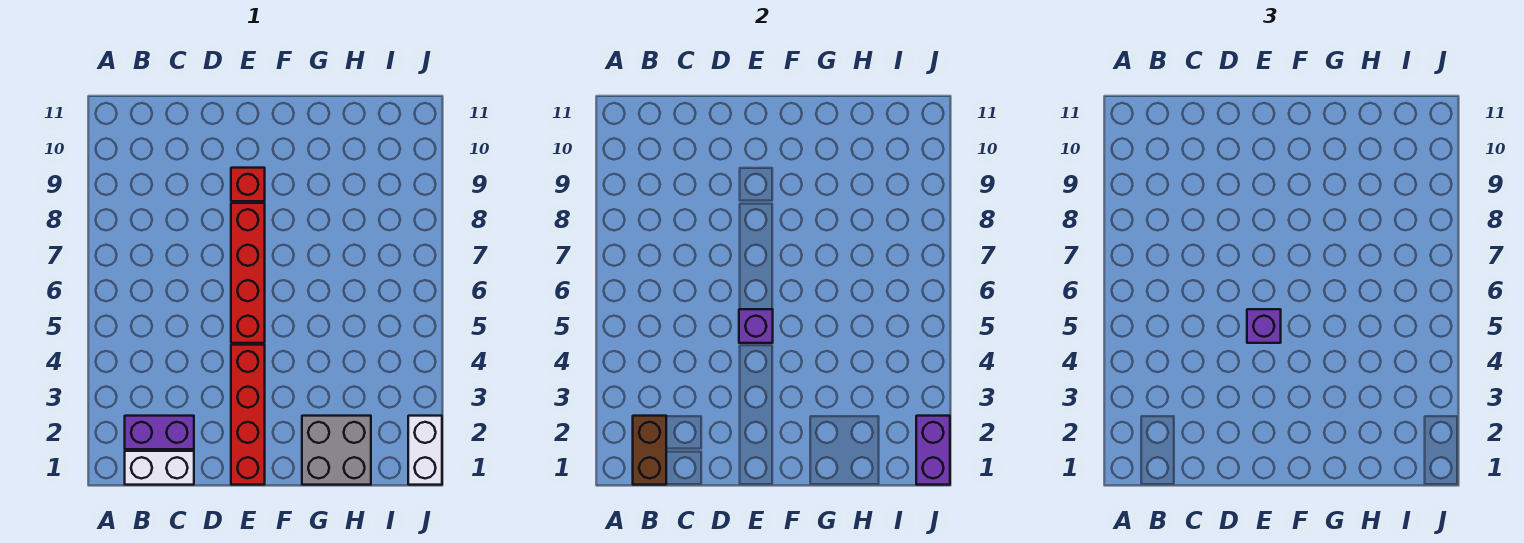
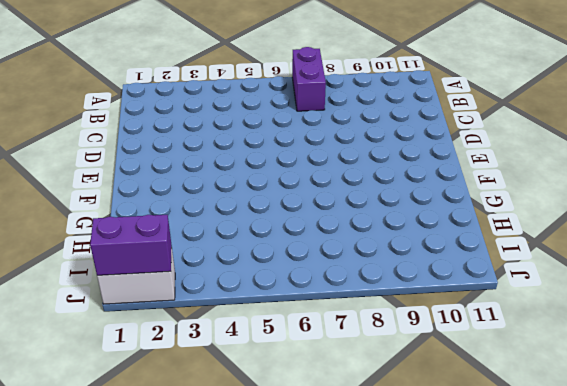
purple brick A7:B7 level 1 -> purple brick B2:C2 level 1
none -> white brick B1:C1 level 1
none -> red brick E1:E4 level 1

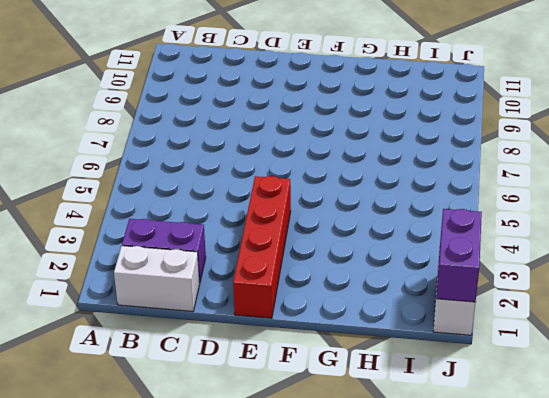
none -> red brick E5:E8 level 1
none -> red brick E9 level 1

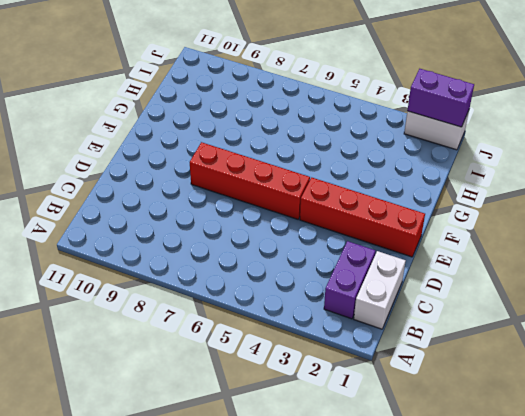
none -> red brick E9 level 1
none -> grey brick G1:H2 level 1

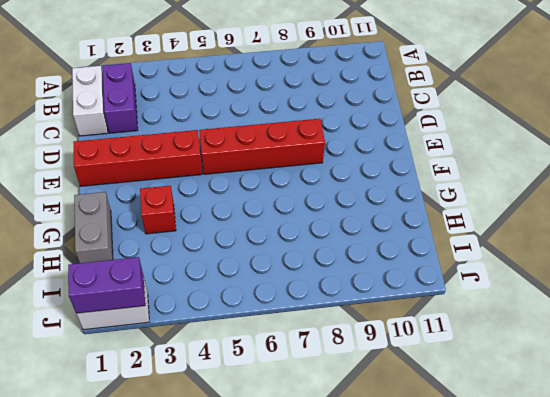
grey brick G1:H1 level 1 -> grey brick G1:H2 level 1
red brick G3 level 1 -> red brick E9 level 1
none -> brown brick B1:B2 level 2
none -> purple brick E5 level 2

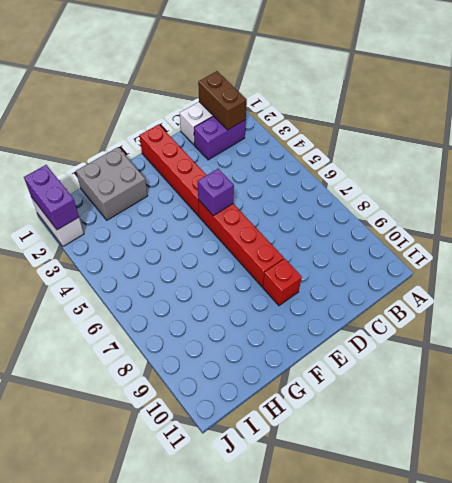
none -> purple brick E5 level 3

